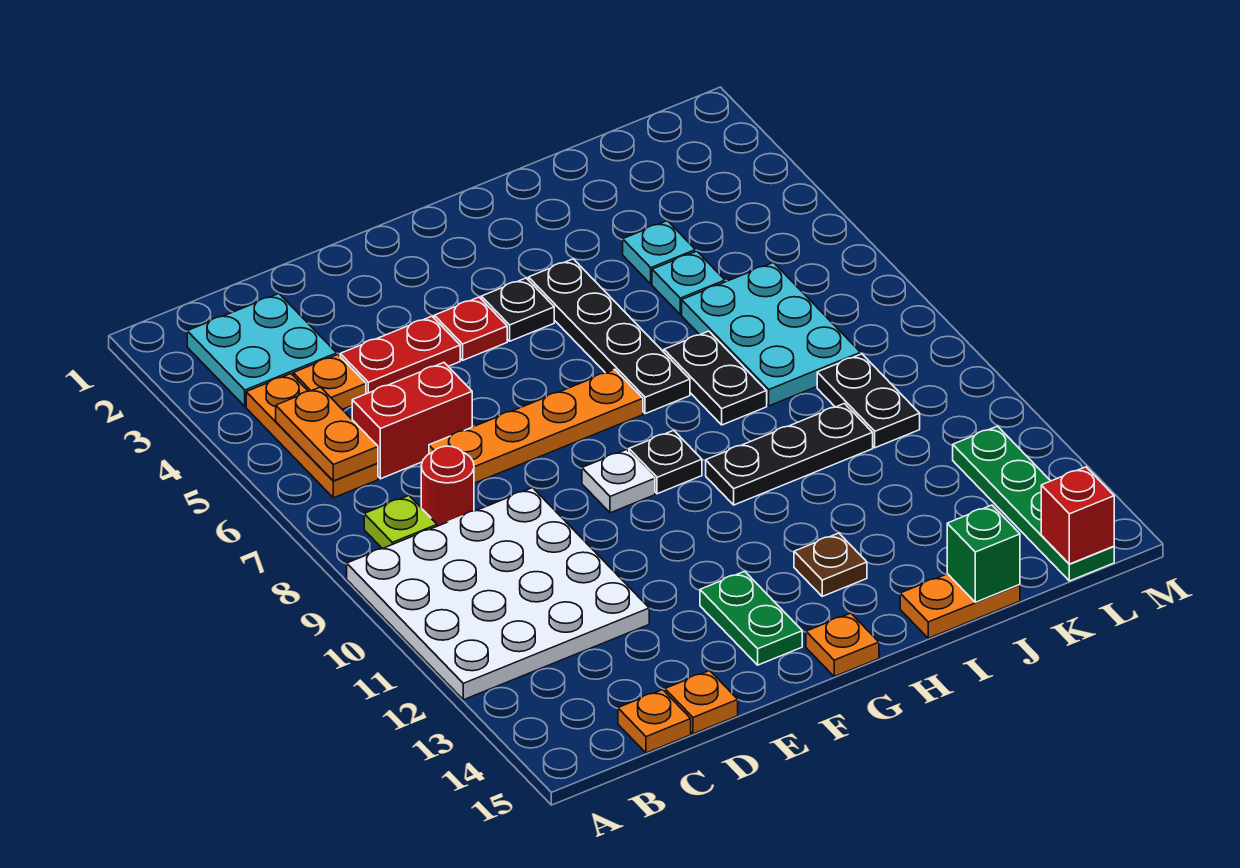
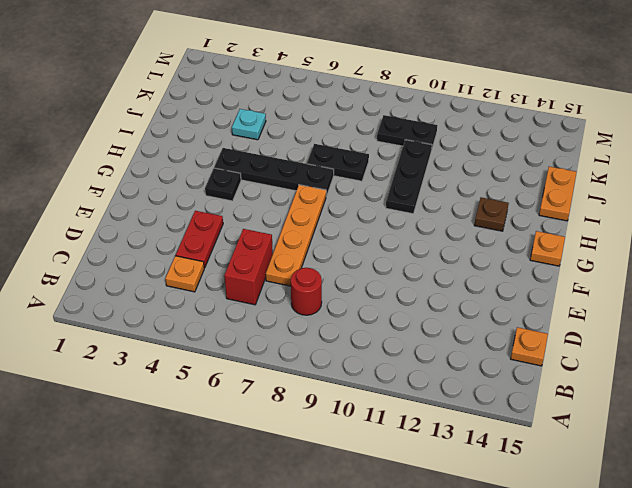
none -> white plate A9:D12 level 1
none -> cyan plate B2:C3 level 1
none -> orange plate B4:B6 level 1
none -> lime plate B8 level 1

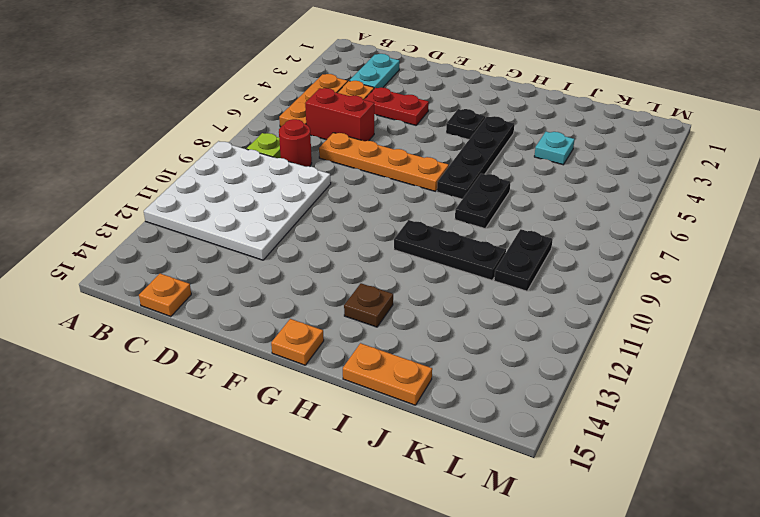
cyan plate C2:C3 level 1 -> cyan plate B2:C3 level 1
none -> orange plate D15 level 1
none -> red plate F4 level 1
none -> white plate F9 level 1
none -> green plate F13:F14 level 1

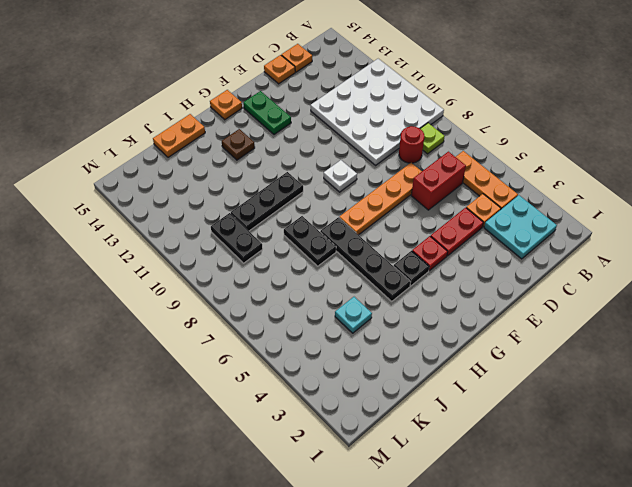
none -> black plate G9 level 1
none -> cyan plate J5 level 1
none -> cyan plate J6:K8 level 1
none -> green plate L12:L15 level 1

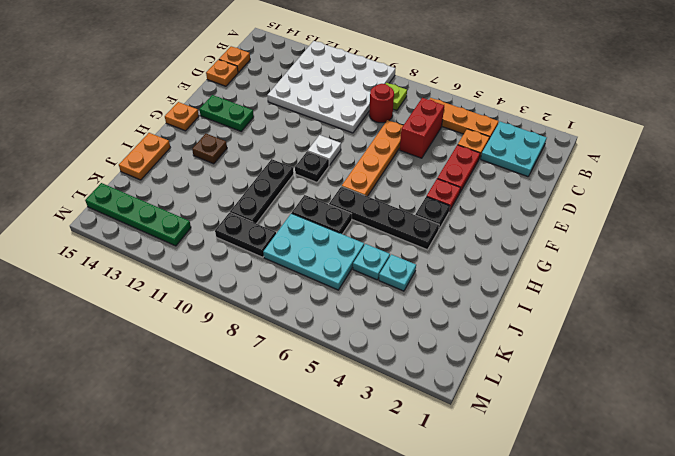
none -> orange plate B5:B6 level 2
none -> green brick J15 level 2
none -> red brick L15 level 2

